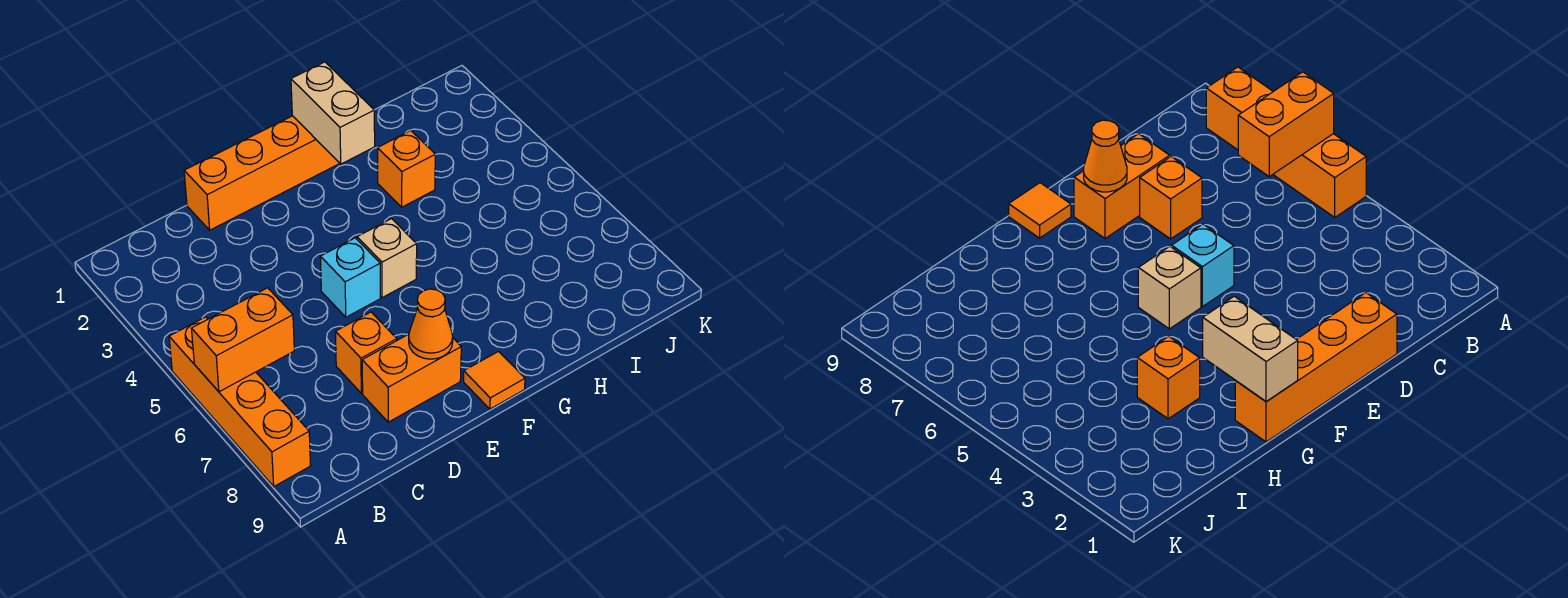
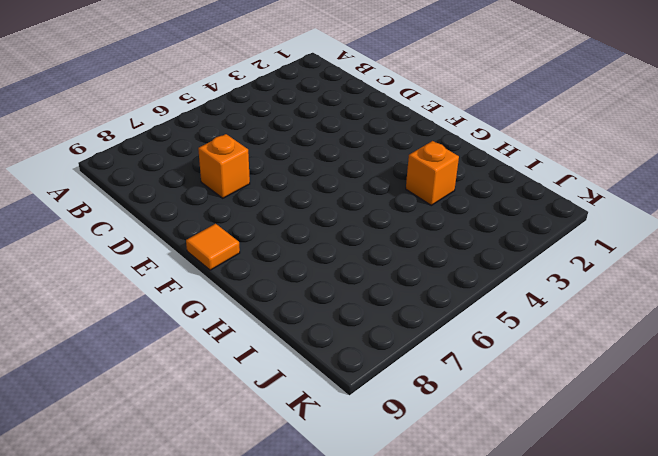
none -> orange brick A5:A8 level 1
none -> orange brick D1:G1 level 1

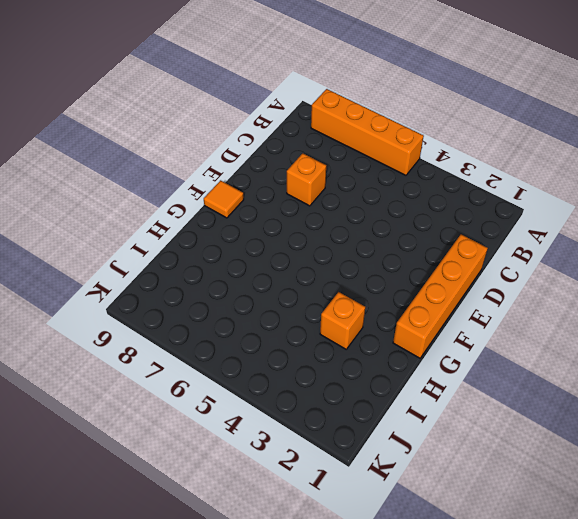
none -> orange brick D8:E8 level 1
none -> cyan brick E5 level 1

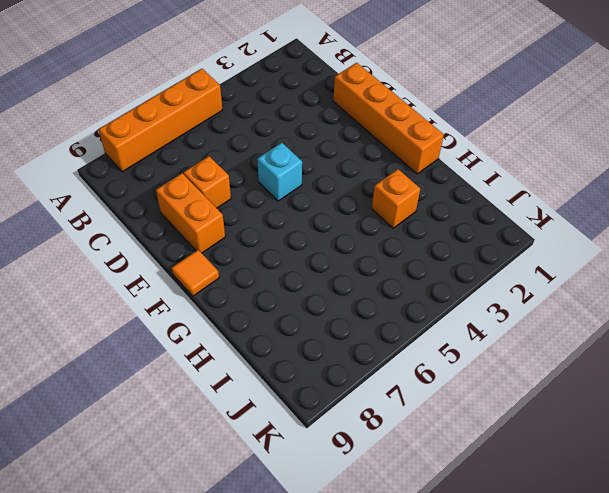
none -> tan brick F5 level 1
none -> orange brick A6:B6 level 2

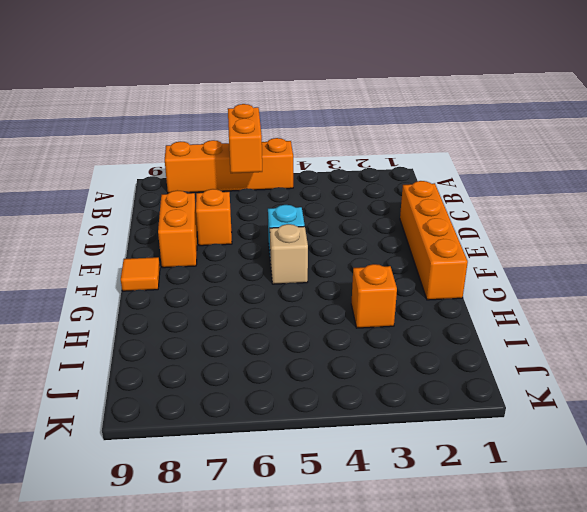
none -> orange cone E8 level 2
none -> tan brick G1:G2 level 2

